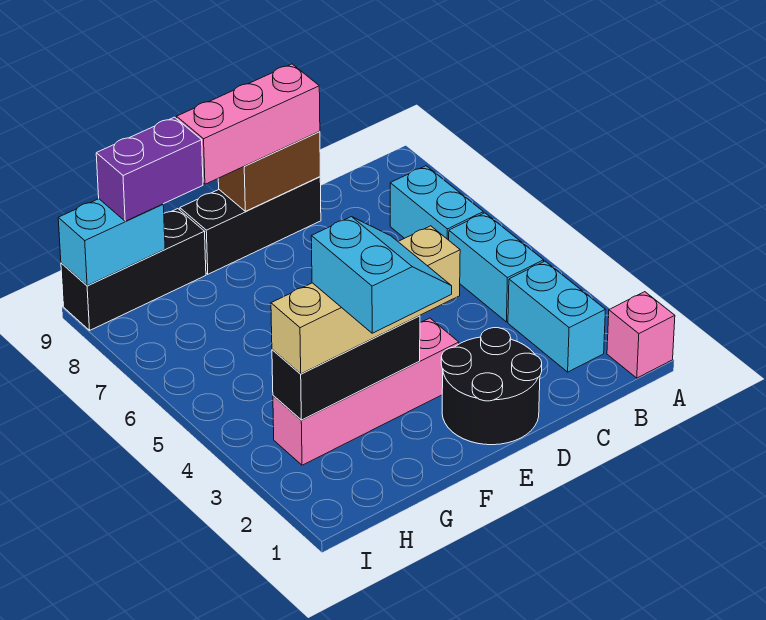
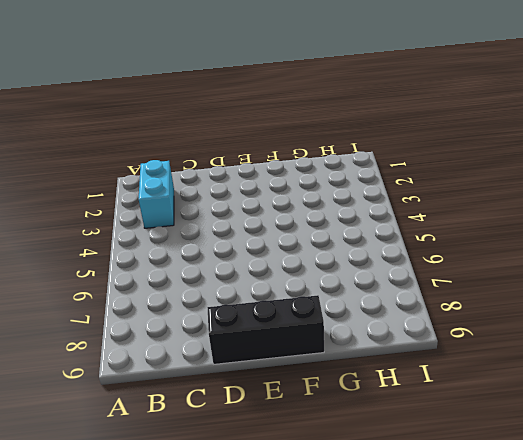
none -> pink brick A1 level 1
none -> cyan brick B4:B5 level 1
none -> cyan brick B6:B7 level 1

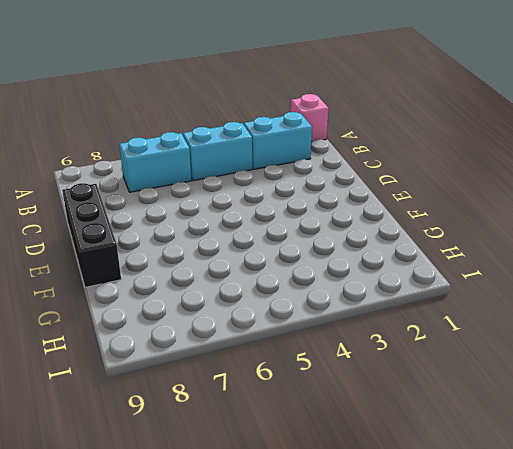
none -> black round brick D1:E2 level 1
none -> pink brick E3:H3 level 1
none -> black brick G9:I9 level 1

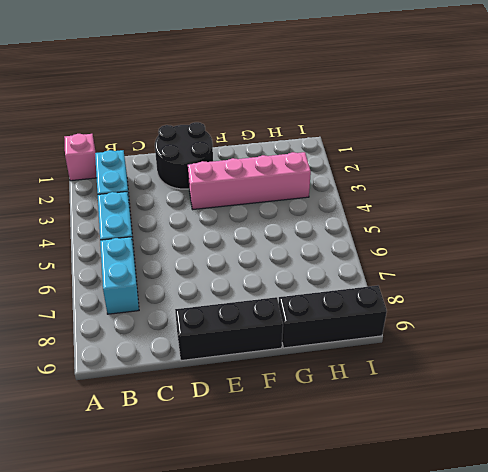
none -> brown brick D9:E9 level 2
none -> black brick F3:H3 level 2
none -> cyan brick H9:I9 level 2

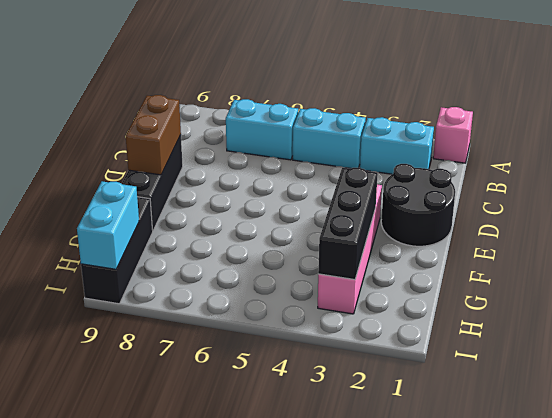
none -> pink brick D9:F9 level 3
none -> tan brick E3:H3 level 3
none -> purple brick G9:H9 level 3

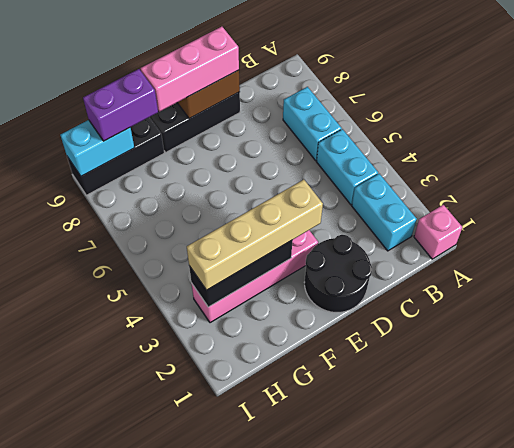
none -> cyan slope F2:G3 level 4 top G

